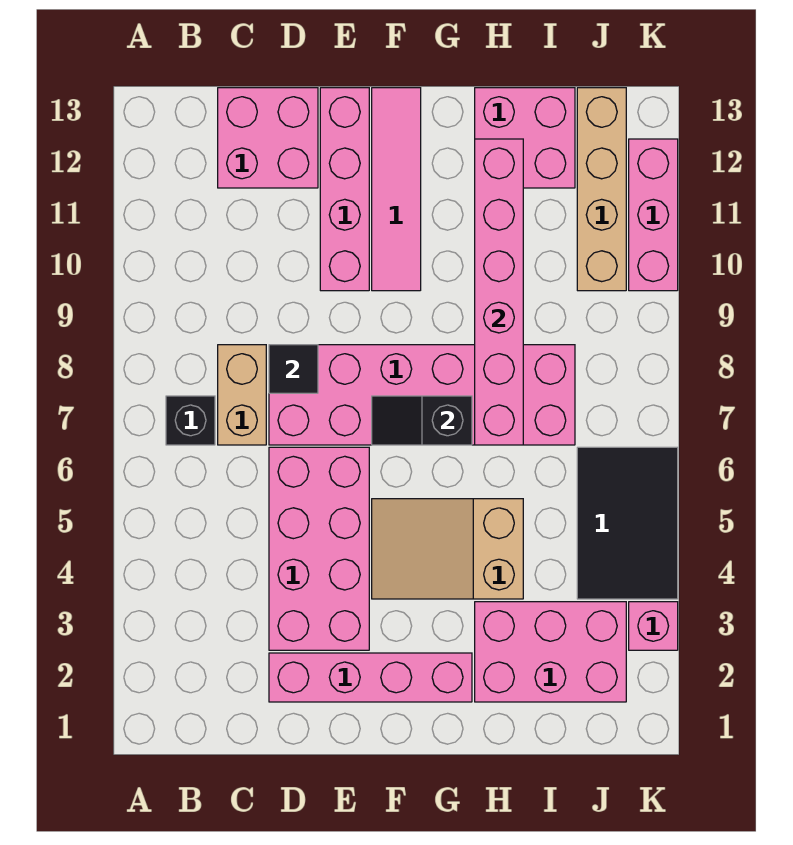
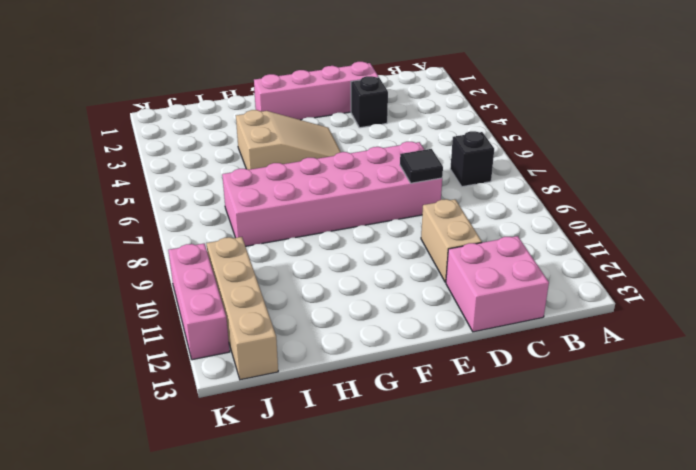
black brick D3 level 1 -> pink brick D3:E6 level 1
tan brick D10:D11 level 1 -> tan brick C7:C8 level 1
none -> pink brick E10:E13 level 1
none -> pink tile F10:F13 level 1
none -> pink brick H2:J3 level 1

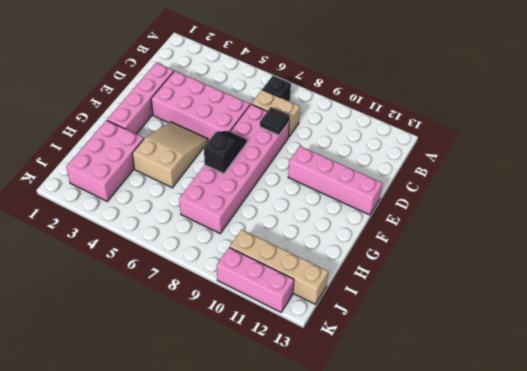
none -> pink brick C12:D13 level 1
none -> pink tile F10:F13 level 1
none -> pink brick H12:I13 level 1

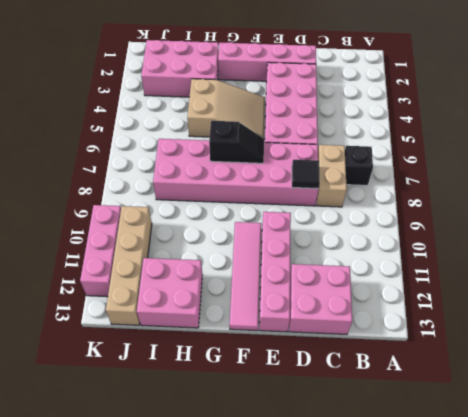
none -> black tile J4:K6 level 1
none -> pink brick K3 level 1
none -> pink brick H7:H12 level 2

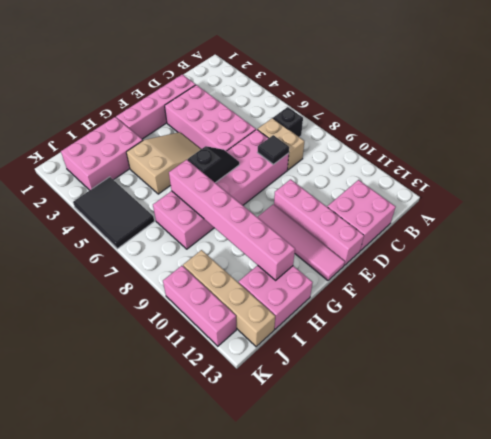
none -> pink brick K3 level 1

